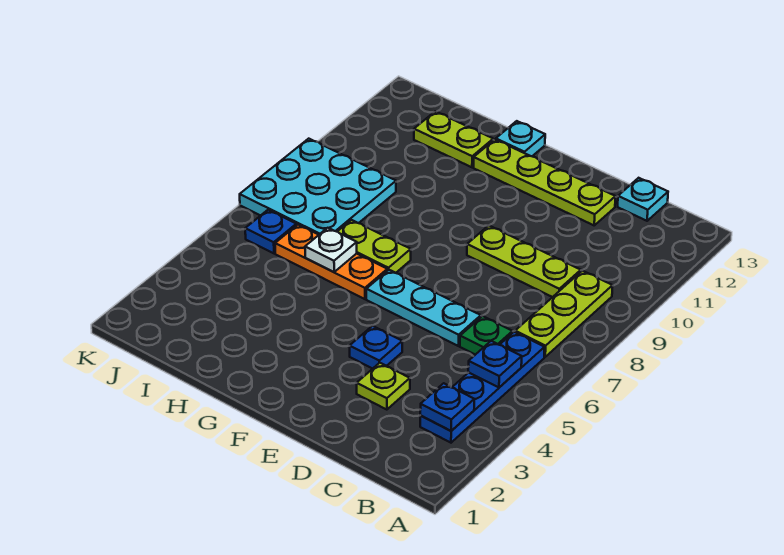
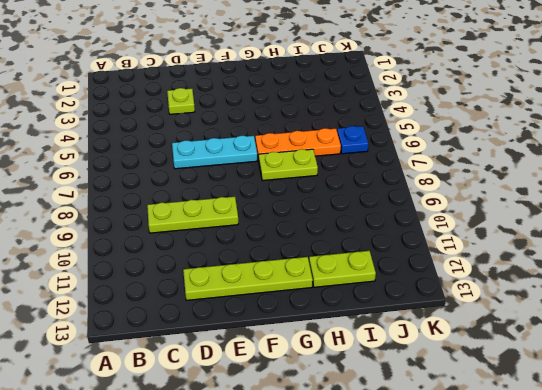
none -> blue plate B3:B6 level 1
none -> lime plate B7:B9 level 1
none -> green plate C6 level 1

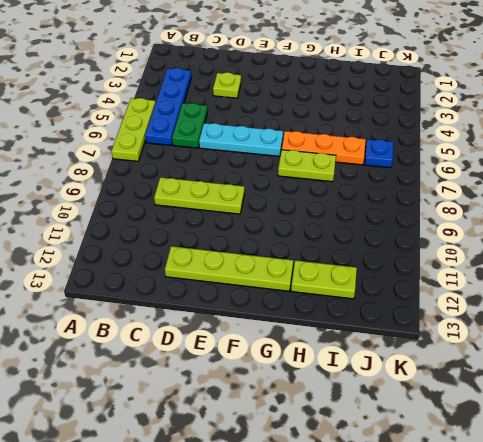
lime plate A5:A7 level 1 -> lime plate B7:B9 level 1
green plate C5:C6 level 1 -> green plate C6 level 1
none -> cyan plate C13 level 1
none -> blue plate E4 level 1
none -> cyan plate G13 level 1

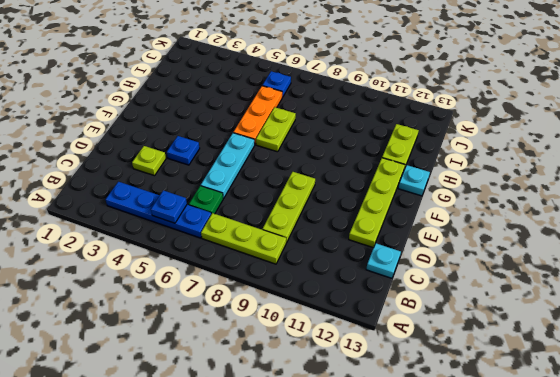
none -> cyan plate I7:K9 level 1
none -> blue plate B3 level 2
none -> white plate H6 level 2

